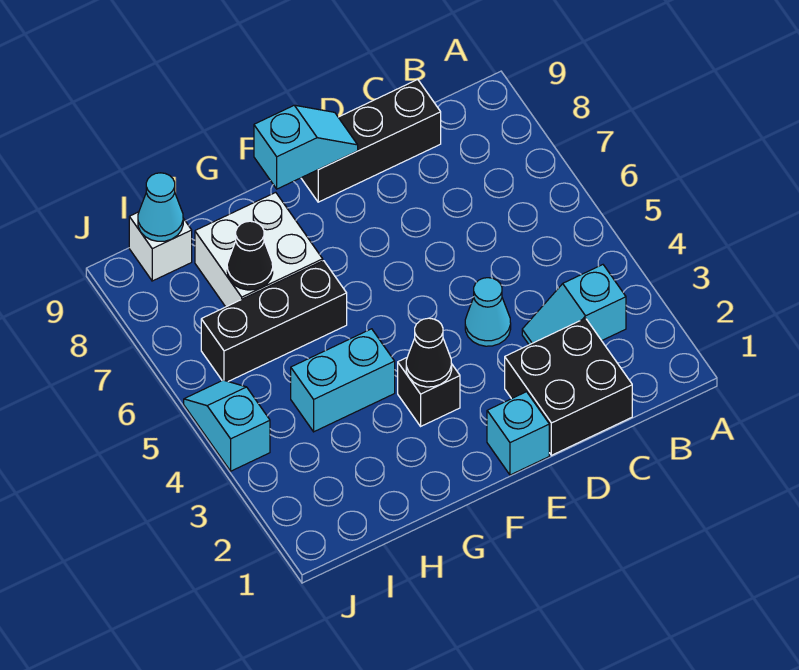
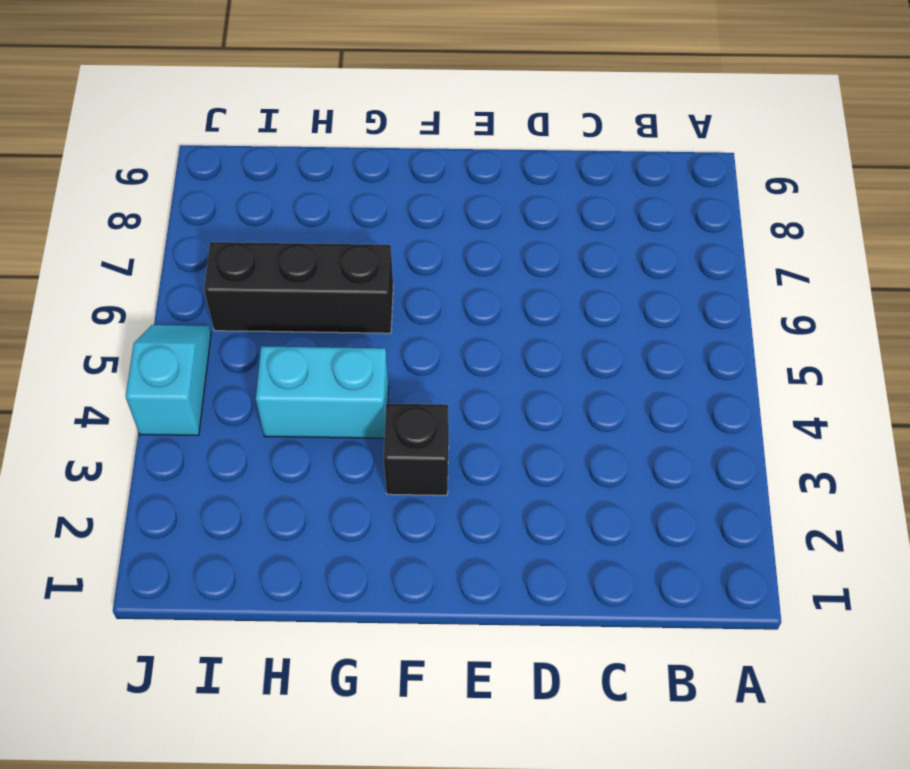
none -> cyan slope B3:C3 level 1 top B
none -> black brick C1:D2 level 1
none -> black brick C9:E9 level 1

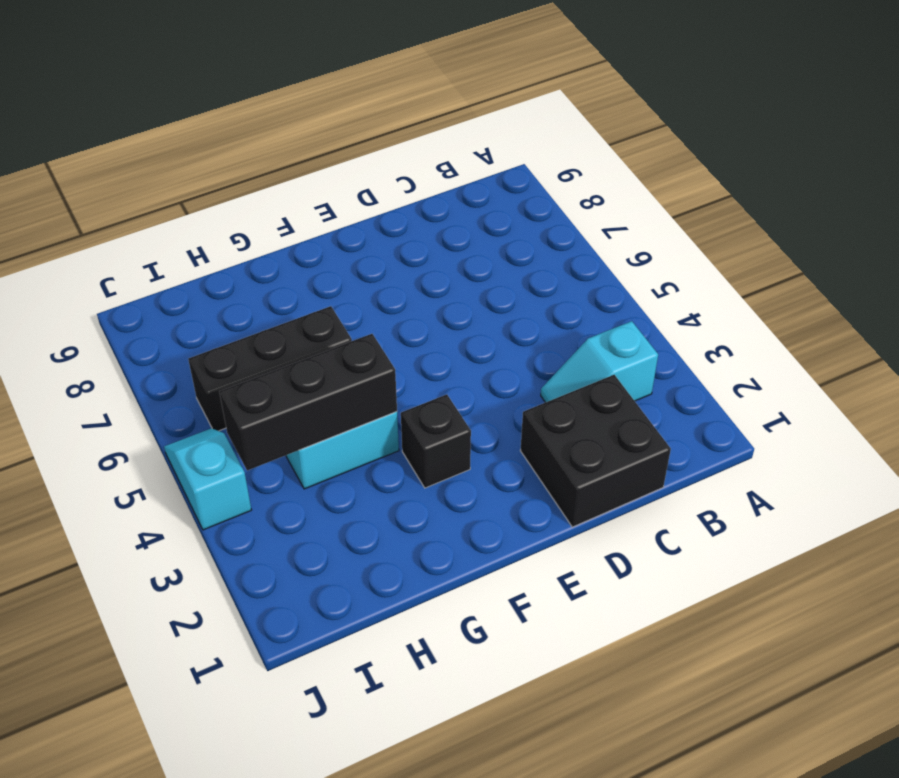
black brick G4:I4 level 2 -> black brick C9:E9 level 1
none -> cyan cone D4 level 1
none -> cyan brick E1 level 1
none -> white brick G7:H8 level 1

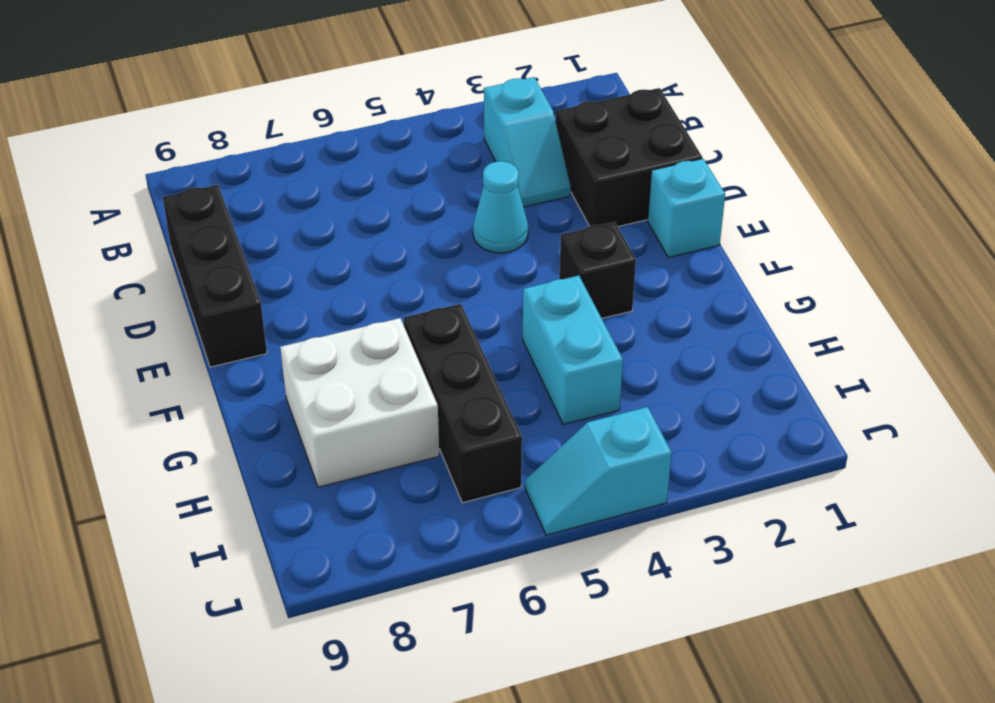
none -> white brick I9 level 1
none -> cyan slope E9:F9 level 2 top F
none -> black cone F3 level 2

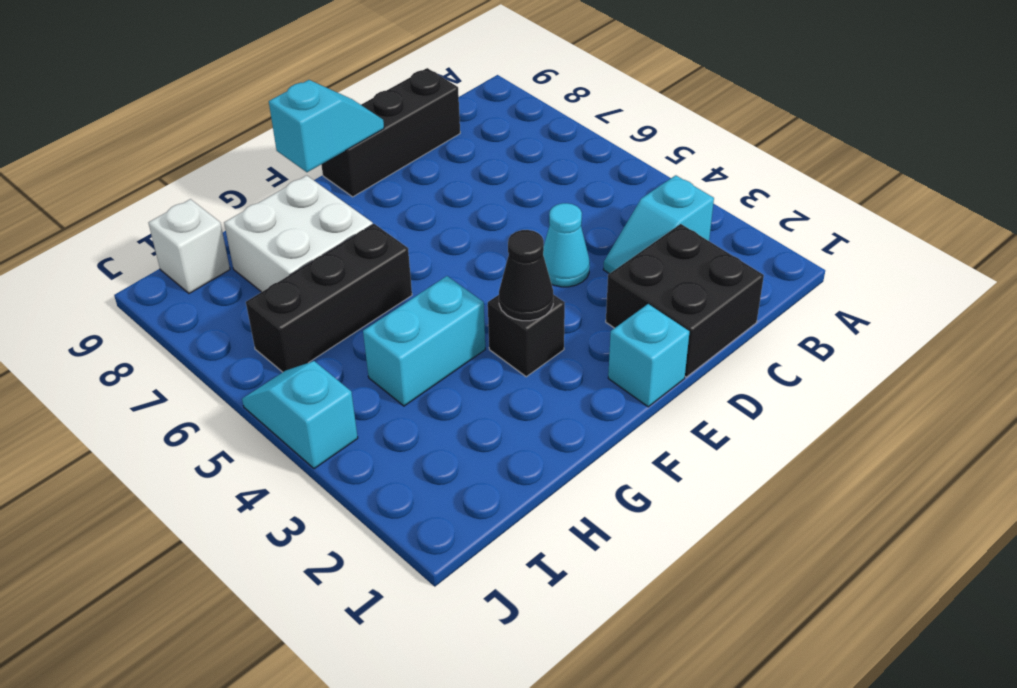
none -> black cone H7 level 2
none -> cyan cone I9 level 2

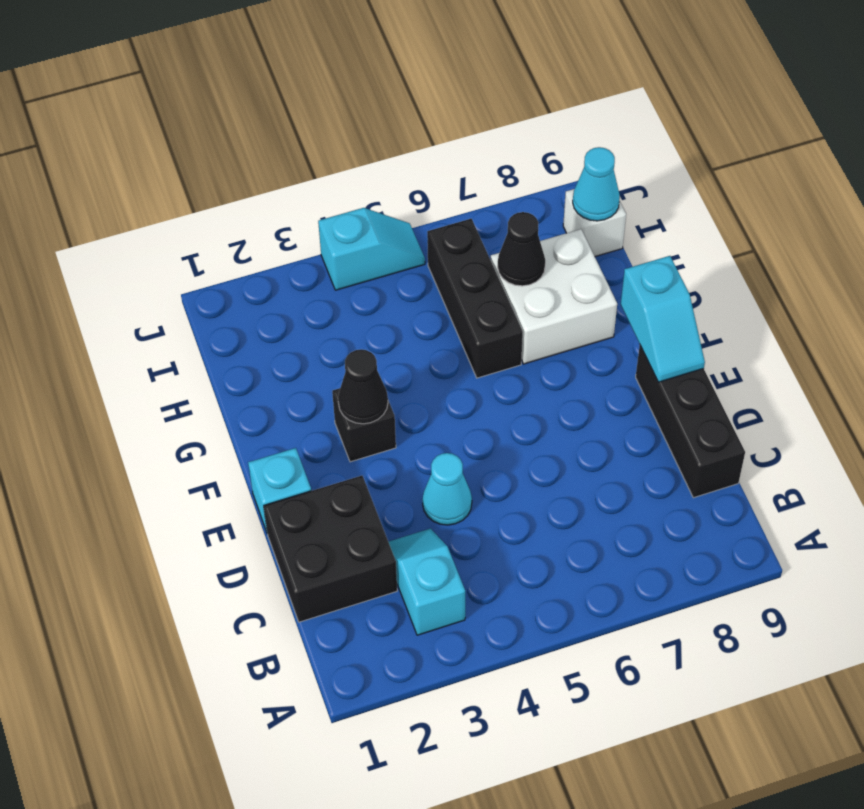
none -> cyan brick G4:H4 level 1

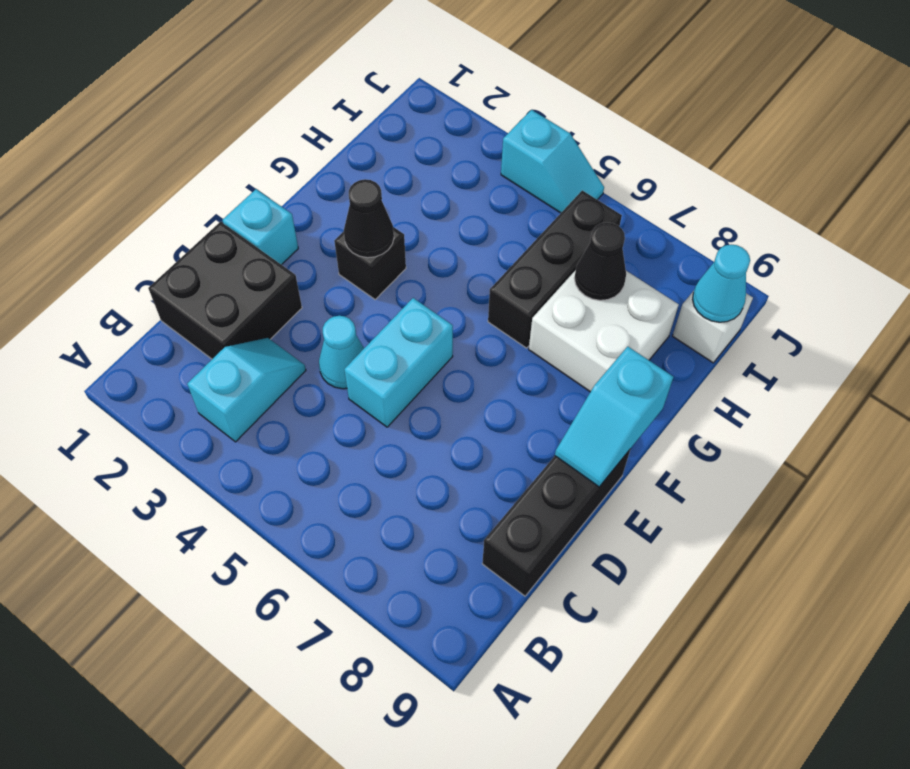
cyan brick D5:E5 level 1 -> cyan brick G4:H4 level 1

